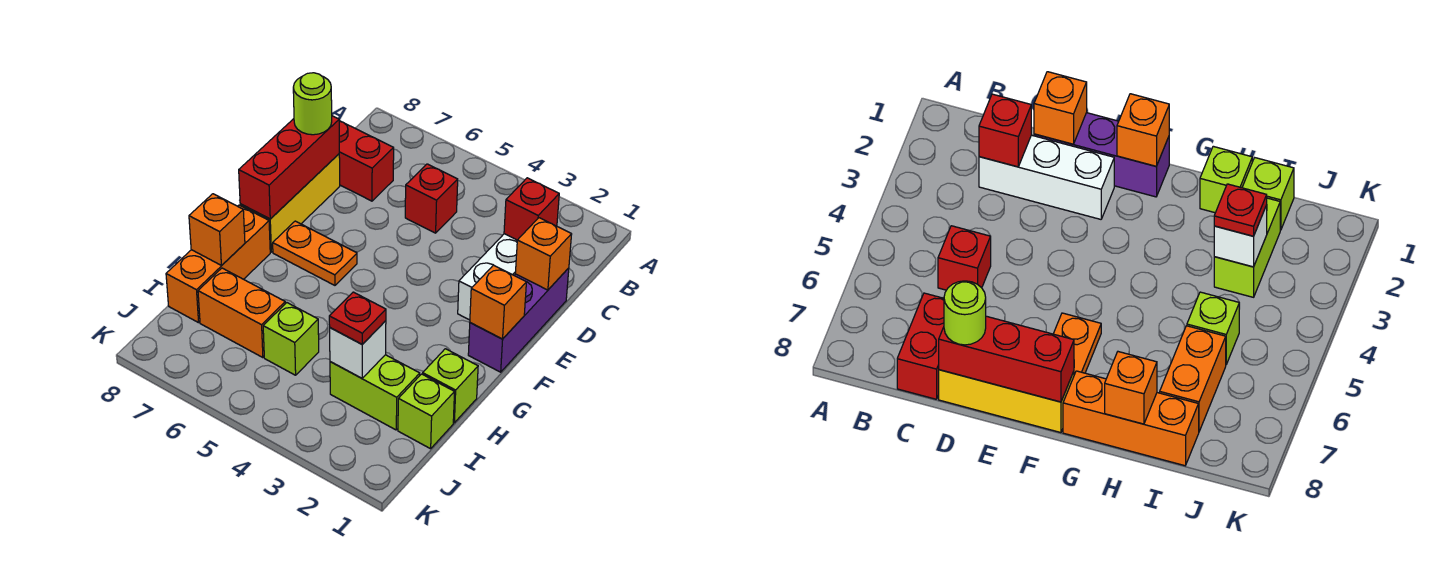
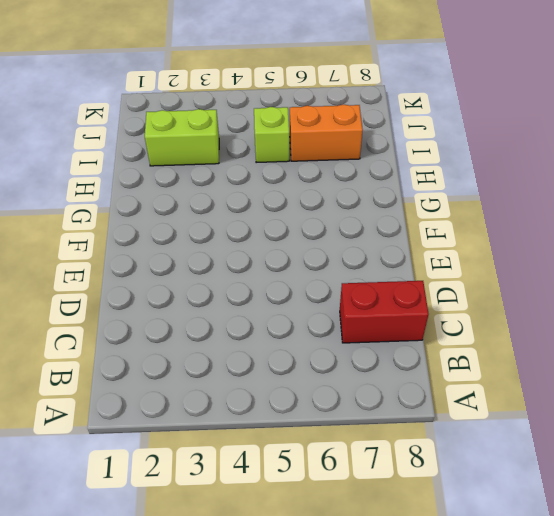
none -> white brick C2:E2 level 1
none -> red brick C5 level 1
none -> purple brick D1:F1 level 1

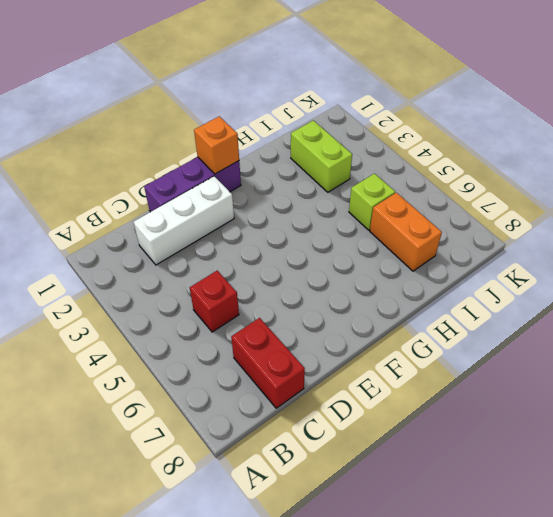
none -> yellow brick D8:F8 level 1
none -> orange plate F6:F7 level 1
none -> orange brick G8:I8 level 1

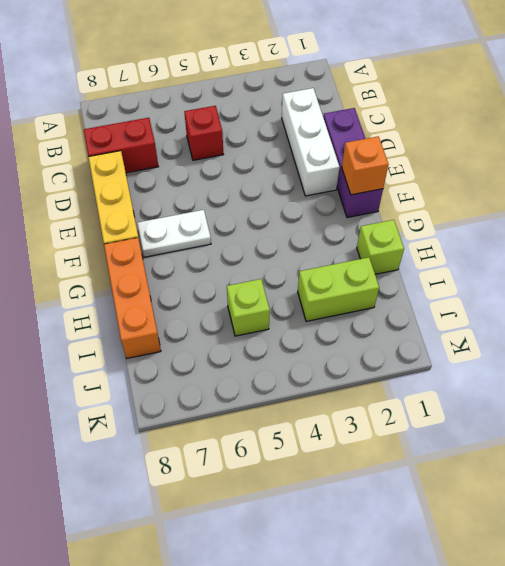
white plate F6:F7 level 1 -> orange plate F6:F7 level 1
none -> lime brick I1 level 1
none -> orange brick I6:I7 level 1
none -> red brick C2 level 2

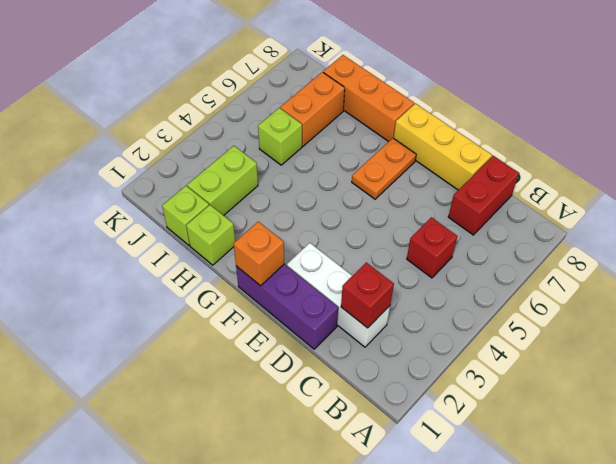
none -> orange brick D1 level 2
none -> red brick D8:F8 level 2
none -> orange brick H8 level 2

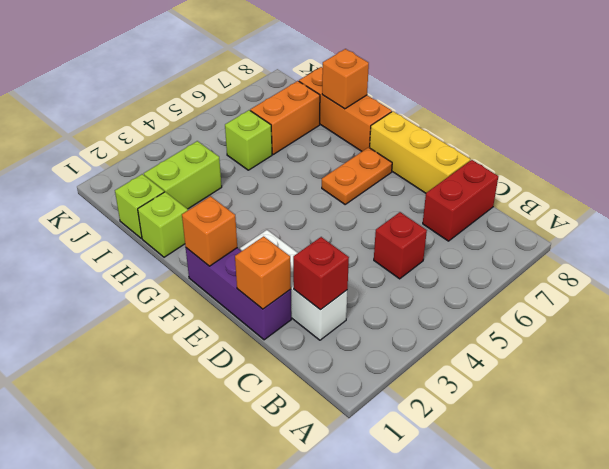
none -> red brick D8:F8 level 2
none -> white brick I3 level 2
none -> lime round brick D8 level 3

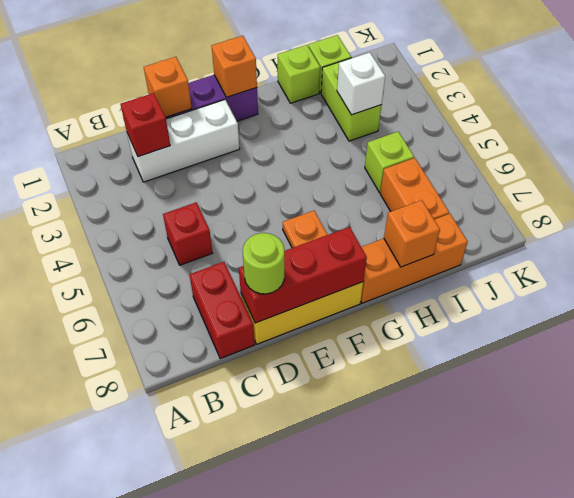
none -> red plate I3 level 3

